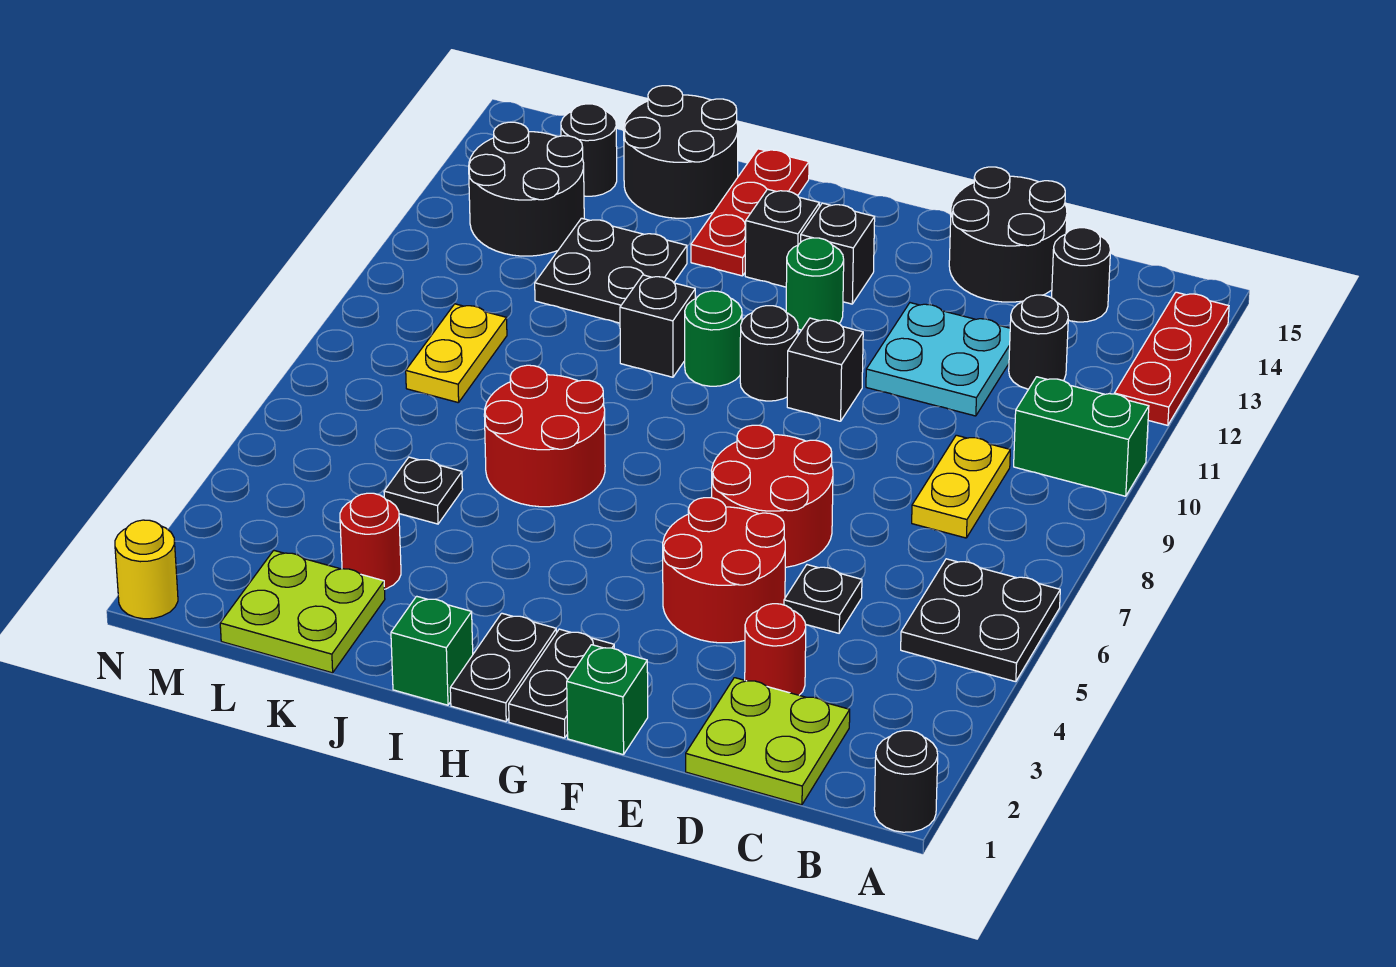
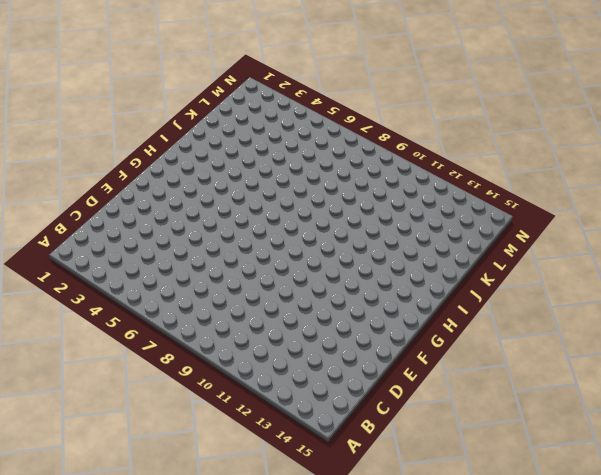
none -> black round brick A1 level 1
none -> black plate A5:B6 level 1
none -> green brick A10:B10 level 1
none -> red plate A12:A14 level 1

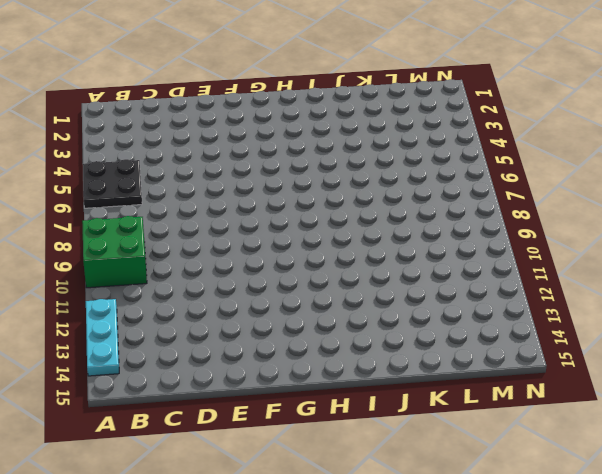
green brick A9:B10 level 1 -> green brick A10:B10 level 1
cyan plate A12:A14 level 1 -> red plate A12:A14 level 1
none -> black round brick A1 level 1
none -> lime plate C1:D2 level 1
none -> yellow plate C8:C9 level 1
none -> black round brick C12 level 1

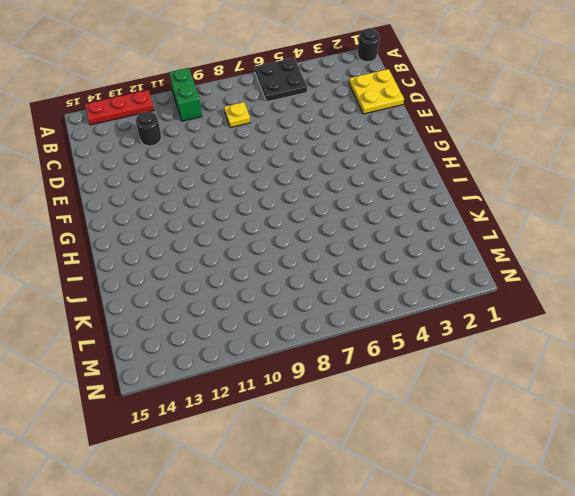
yellow plate C1:D2 level 1 -> lime plate C1:D2 level 1
yellow plate C8 level 1 -> yellow plate C8:C9 level 1
none -> black round brick C14 level 1
none -> red round brick D3 level 1
none -> black plate D5 level 1
none -> cyan plate D11:E12 level 1

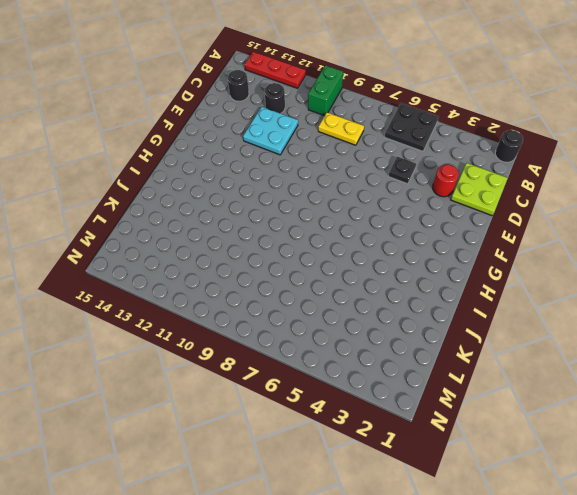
none -> black round brick D14:E15 level 1
none -> red round brick E4:F5 level 1
none -> red round brick E6:F7 level 1
none -> green brick F1 level 1

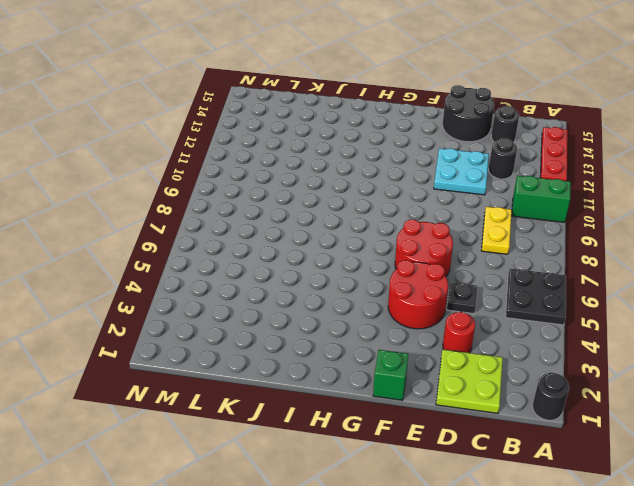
none -> black brick F10 level 1
none -> black plate G1:G2 level 1
none -> black round brick G10 level 1
none -> green round brick G12 level 1

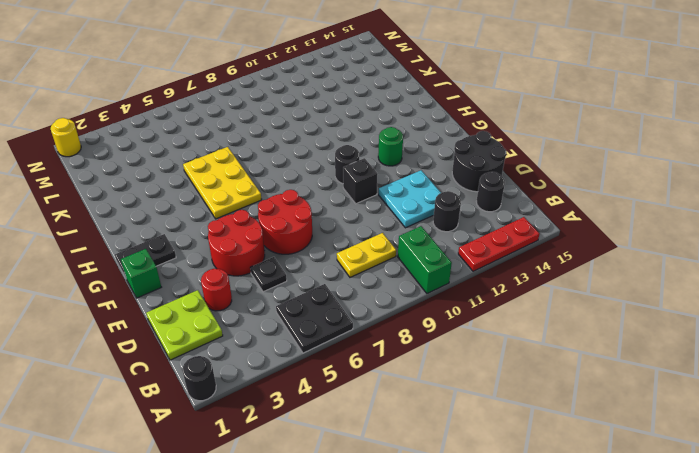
yellow plate H5:J6 level 1 -> red round brick I6:J7 level 1
none -> black brick G13 level 1
none -> black plate H1:H2 level 1
none -> green round brick H10 level 1
none -> black brick H13 level 1

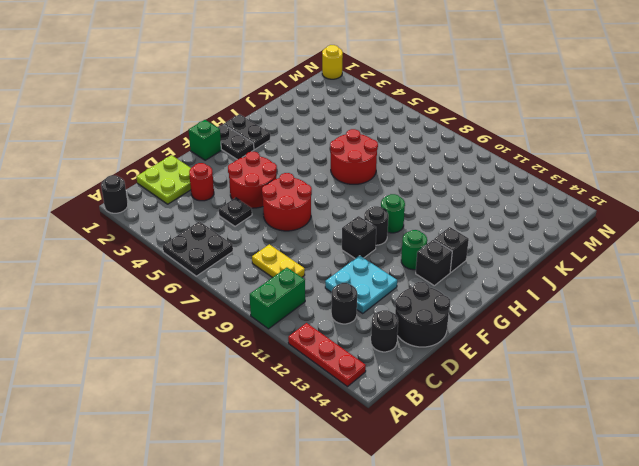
none -> green brick I1 level 1
none -> black brick I10 level 1
none -> red plate I13:I15 level 1
none -> black plate J11:K12 level 1

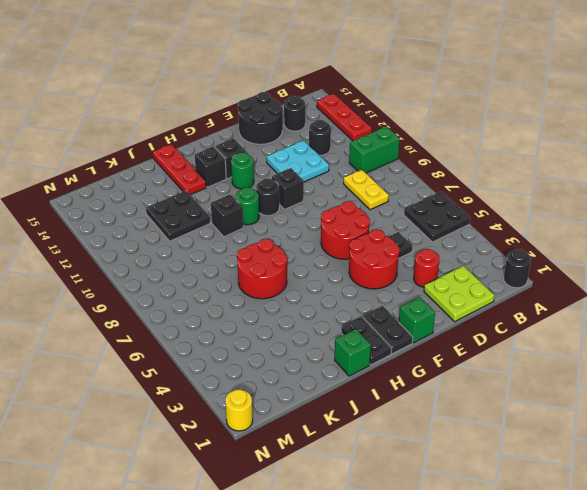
none -> black round brick J14:K15 level 1
none -> lime plate K1:L2 level 1
none -> red round brick K3 level 1
none -> black plate K5 level 1

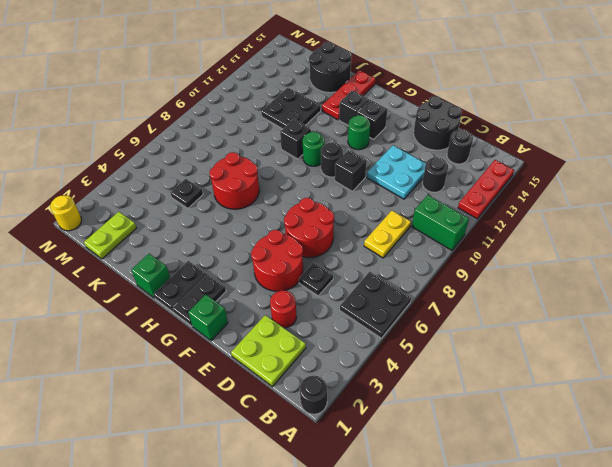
lime plate L1:L2 level 1 -> lime plate K1:L2 level 1
none -> red round brick K3 level 1
none -> yellow plate L8:L9 level 1
none -> black round brick L12:M13 level 1
none -> black round brick L14 level 1

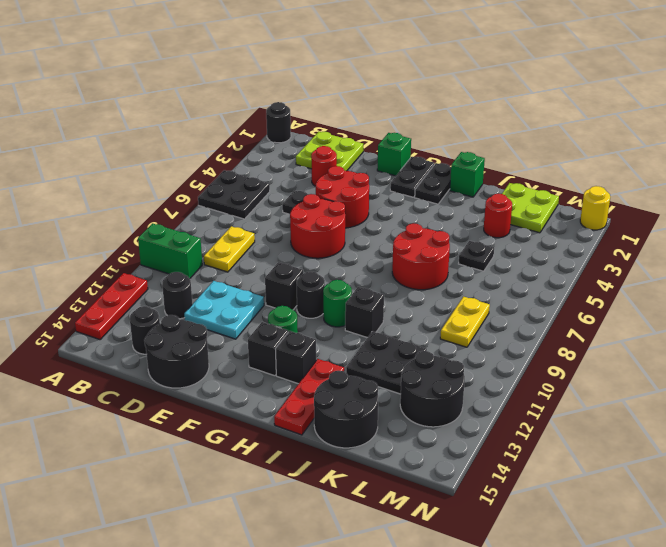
none -> black round brick L14 level 1

